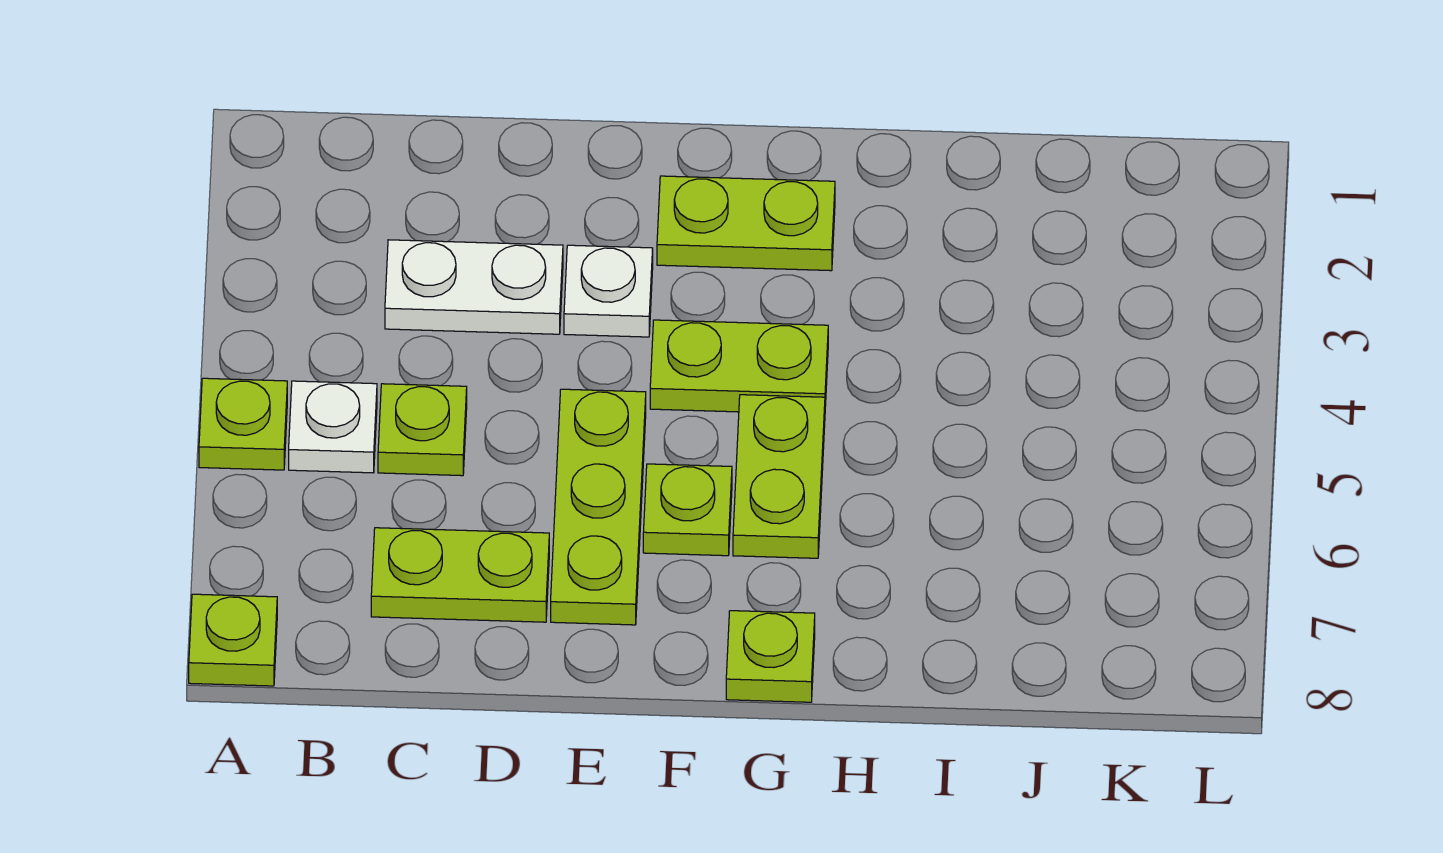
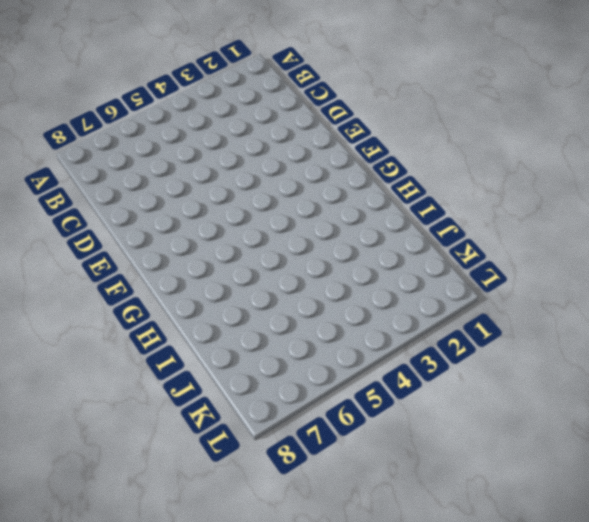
none -> lime plate A5 level 1
none -> lime plate A8 level 1
none -> white plate B5 level 1

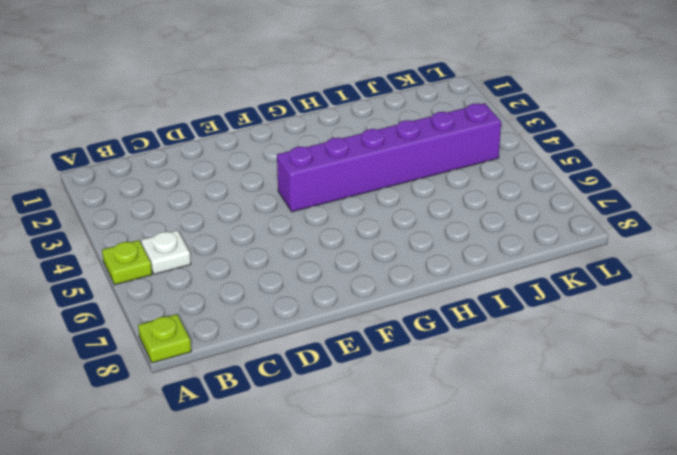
purple brick F4:K4 level 1 -> lime plate F4:G4 level 1
none -> white plate C3:D3 level 1
none -> lime plate C5 level 1
none -> lime plate C7:D7 level 1

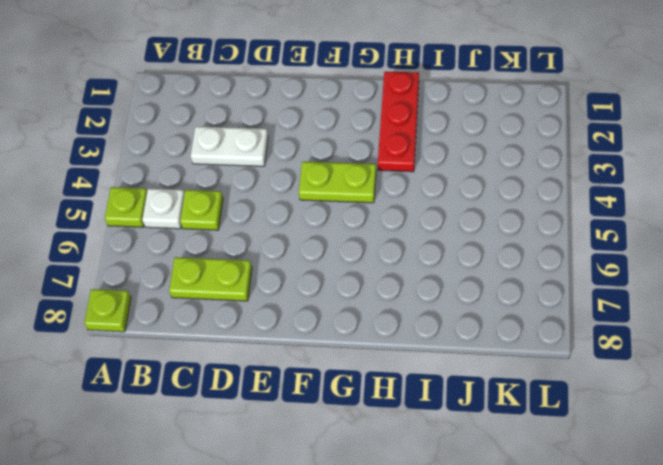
red plate H1:H3 level 1 -> none
none -> white plate E3 level 1
none -> lime plate E5:E7 level 1
none -> lime plate F2:G2 level 1

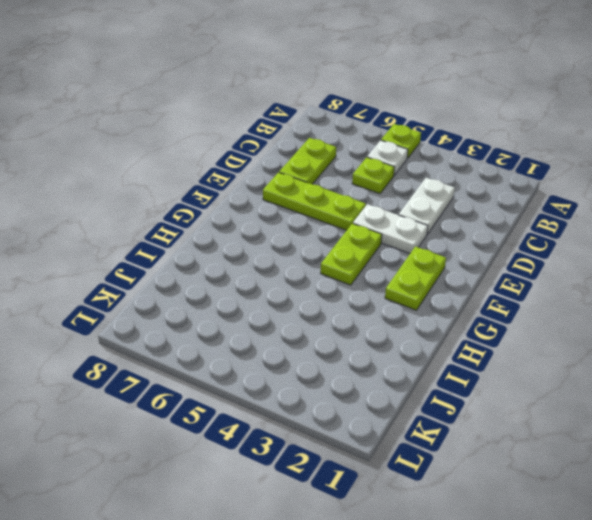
white plate E3:E4 level 1 -> white plate E3 level 1
none -> lime plate A8 level 1
none -> lime plate F6 level 1
none -> lime plate G5:G6 level 1

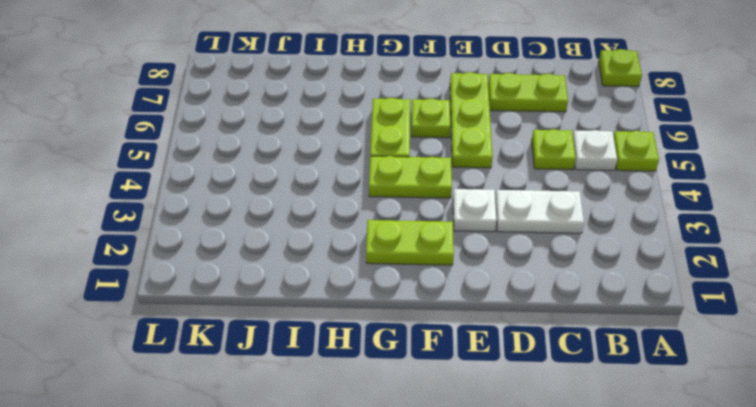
none -> lime plate G8 level 1

